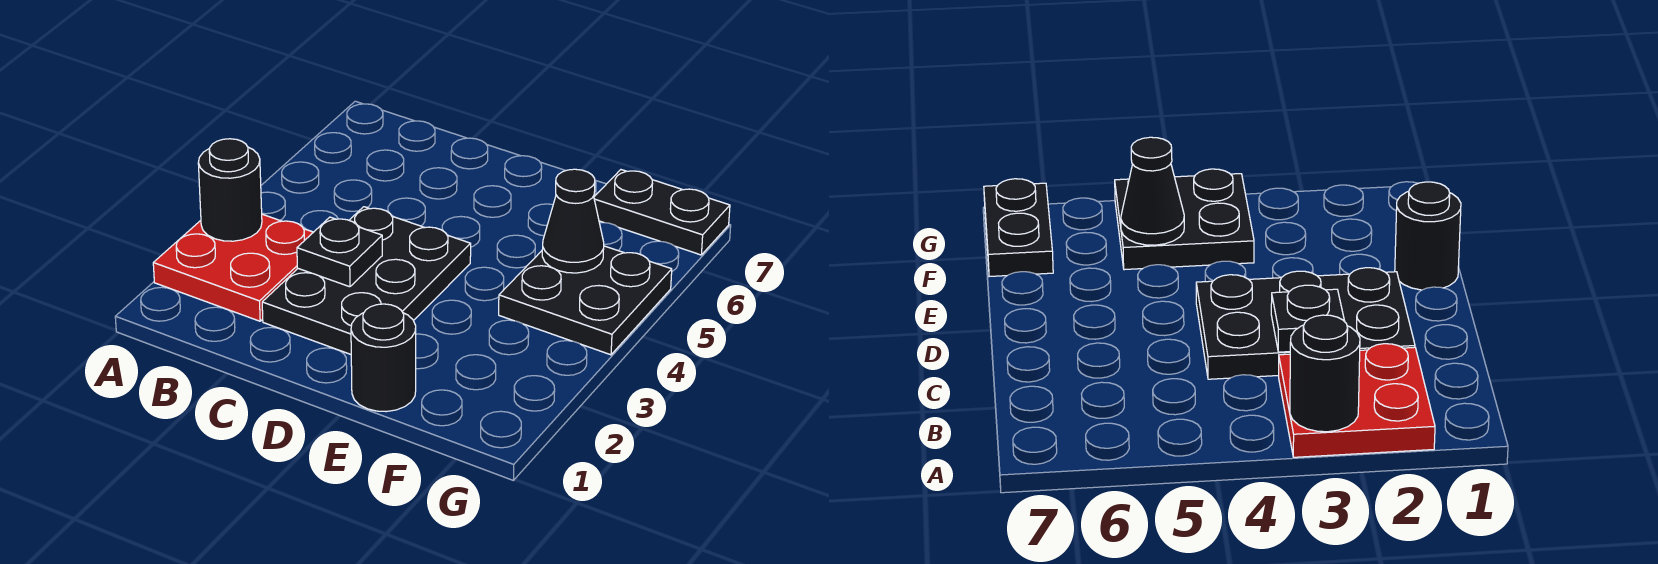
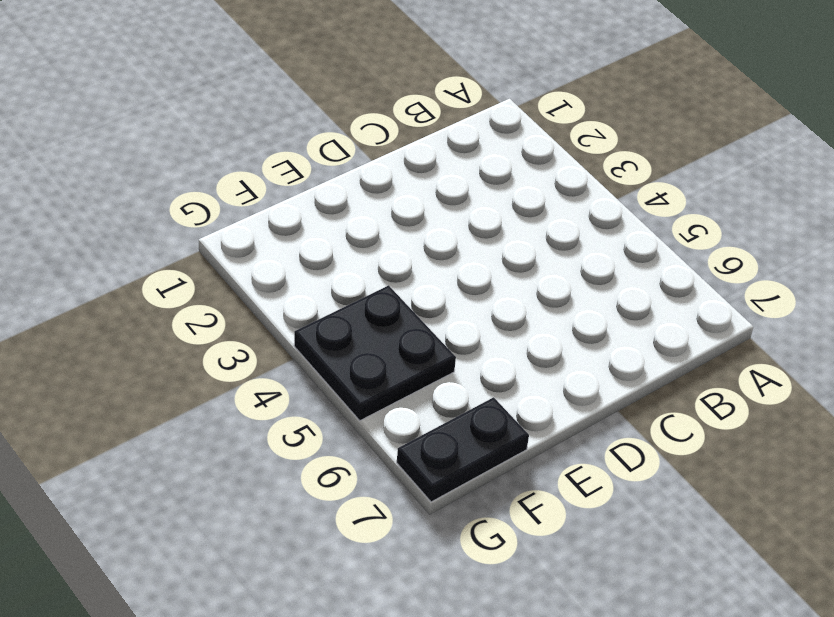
none -> red plate A2:B3 level 1
none -> black plate C2:D4 level 1

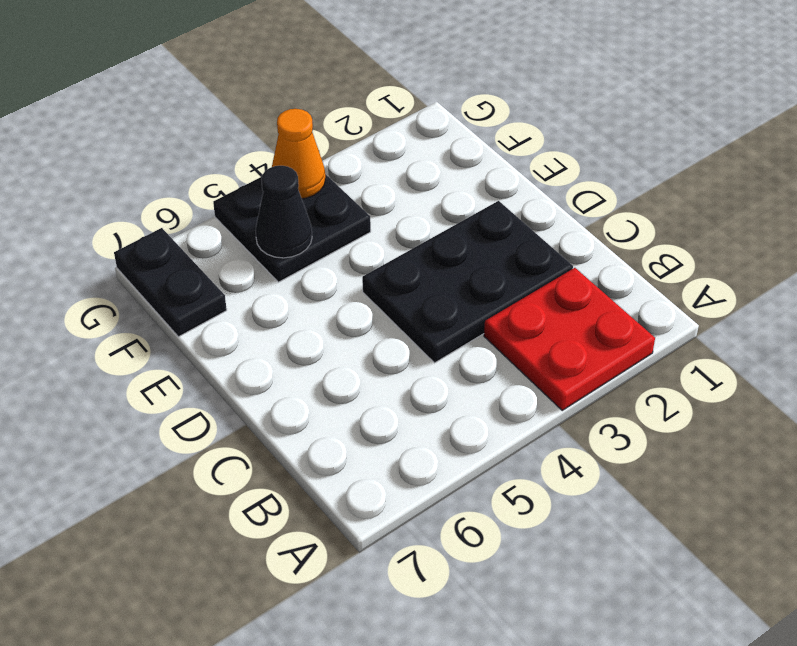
orange cone G4 level 2 -> none
none -> black round brick E1 level 1
none -> black round brick A3 level 2

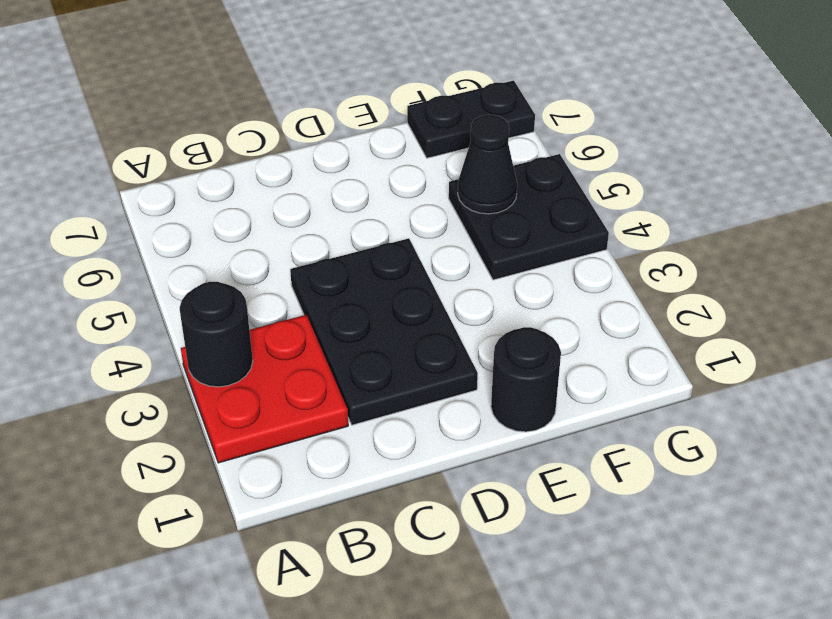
none -> black plate C3 level 2

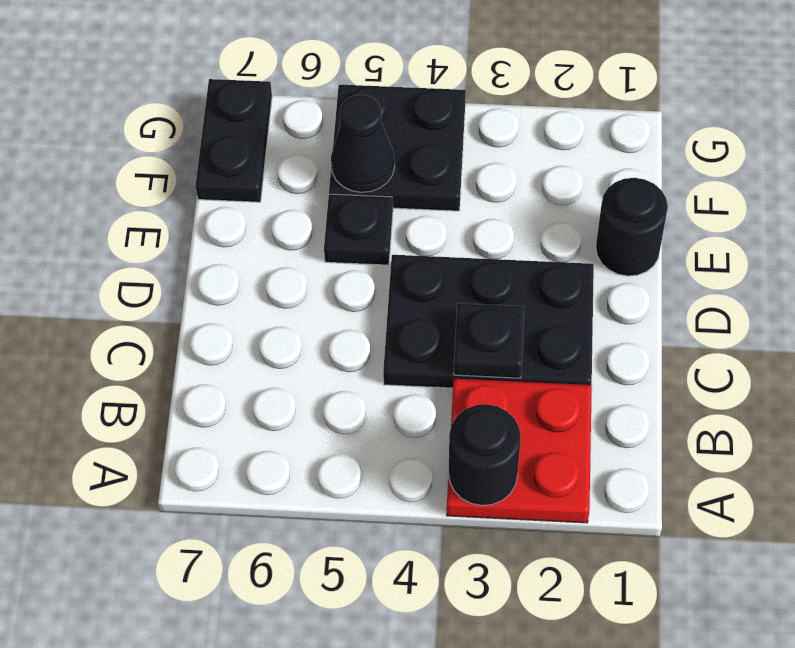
black plate E5 level 1 -> none

